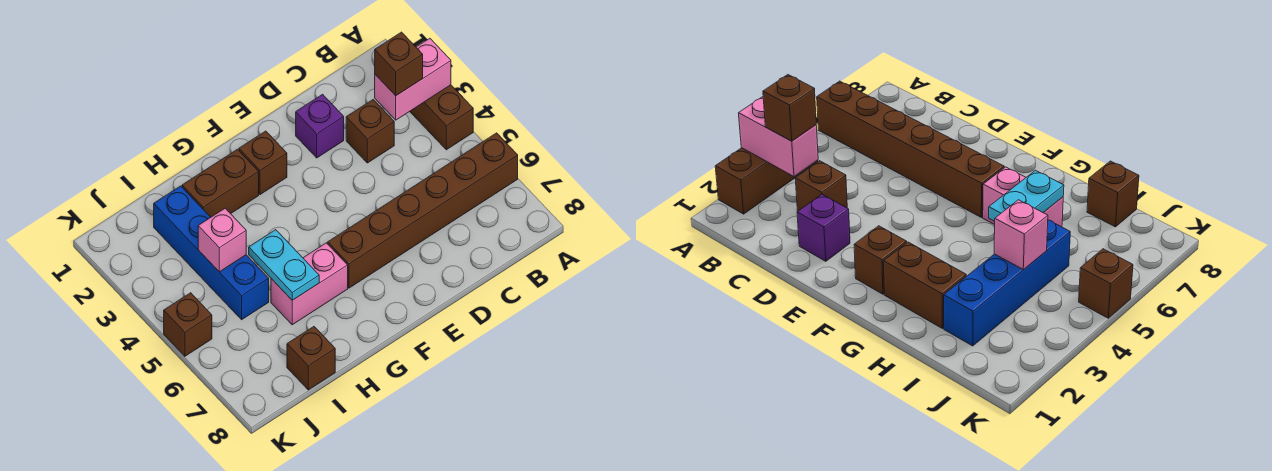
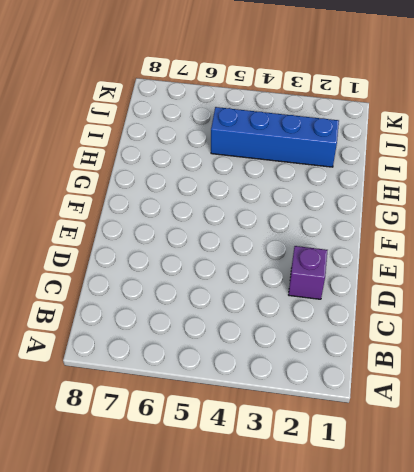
none -> brown brick A2:A4 level 1
none -> brown brick A6:F6 level 1
none -> brown brick C3 level 1

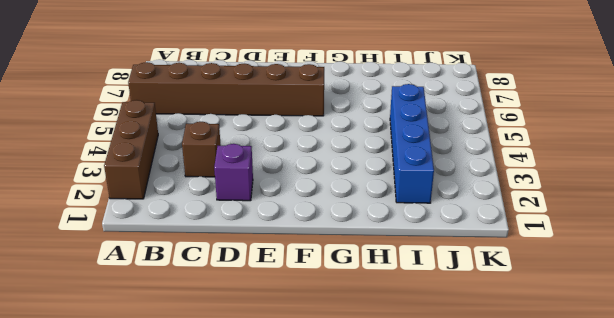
none -> brown brick F2 level 1
none -> brown brick G2:H2 level 1
none -> pink brick G6:H6 level 1

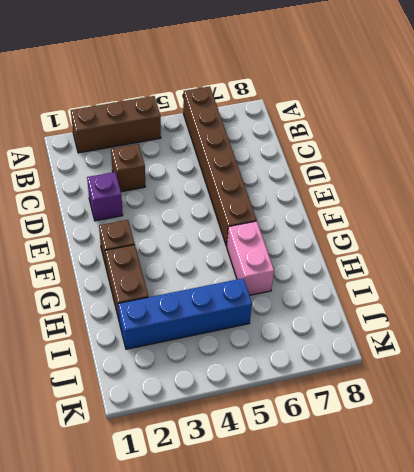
none -> brown brick I8 level 1
none -> brown brick K5 level 1
none -> pink brick A3:B3 level 2

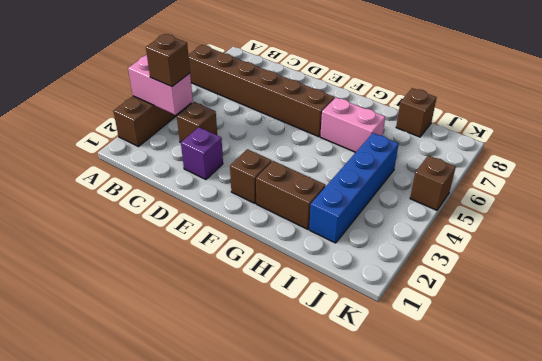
none -> cyan plate H5:H6 level 2
none -> pink brick I4 level 2

